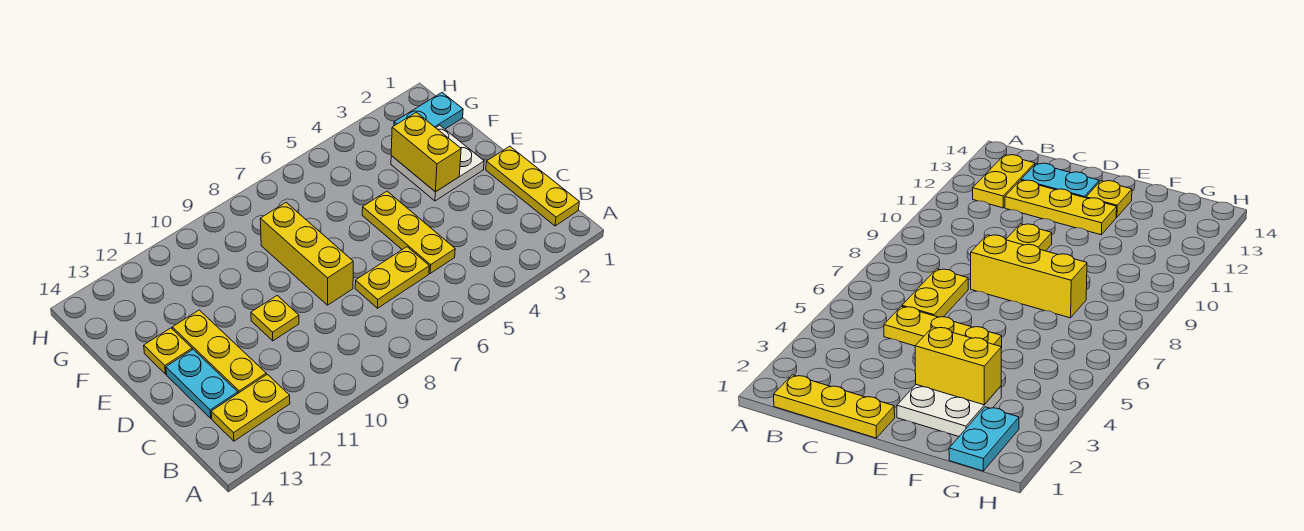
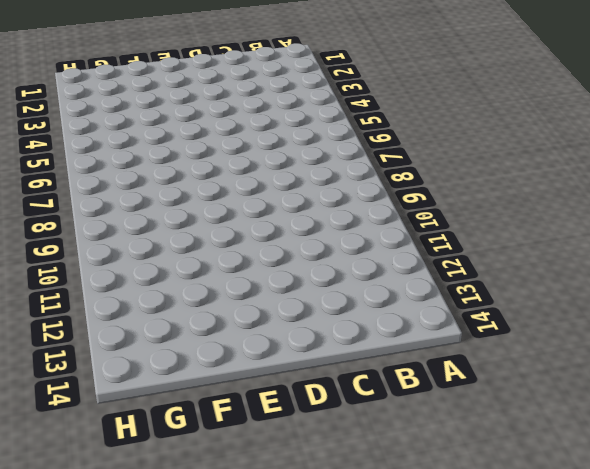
none -> yellow plate B1:D1 level 1
none -> yellow plate B12:B13 level 1
none -> yellow plate C5:E5 level 1

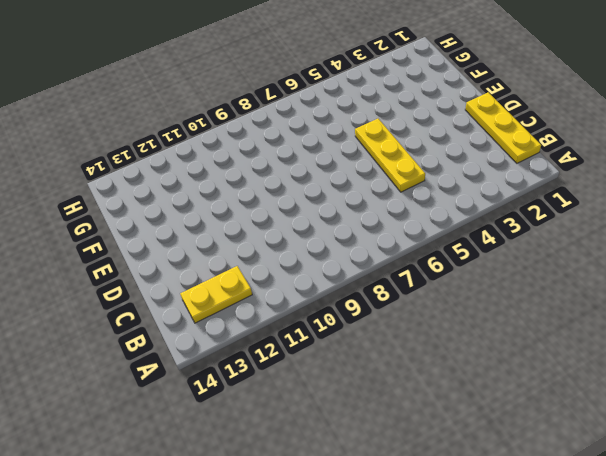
none -> yellow plate C6:C7 level 1
none -> yellow plate C12:E12 level 1
none -> cyan plate C13:D13 level 1

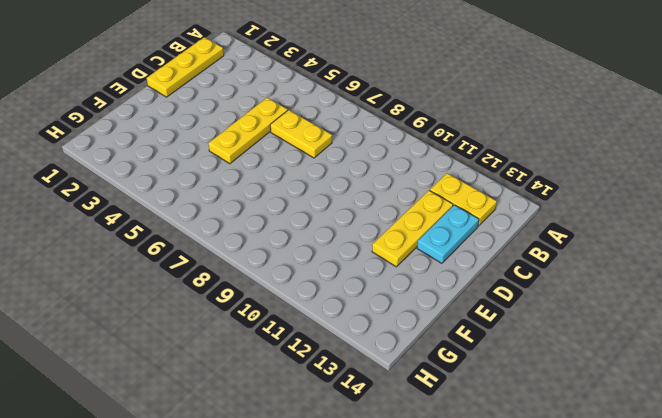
none -> yellow brick D8:F8 level 1
none -> yellow plate D10 level 1
none -> white plate E2:F3 level 1

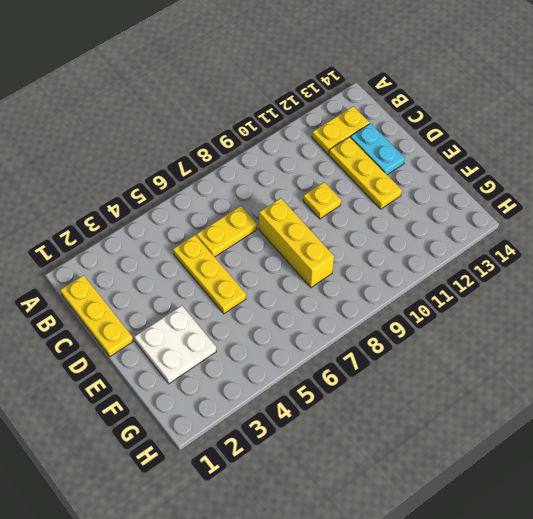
none -> yellow plate E13 level 1
none -> cyan plate G1:G2 level 1
none -> yellow brick E3:F3 level 2

